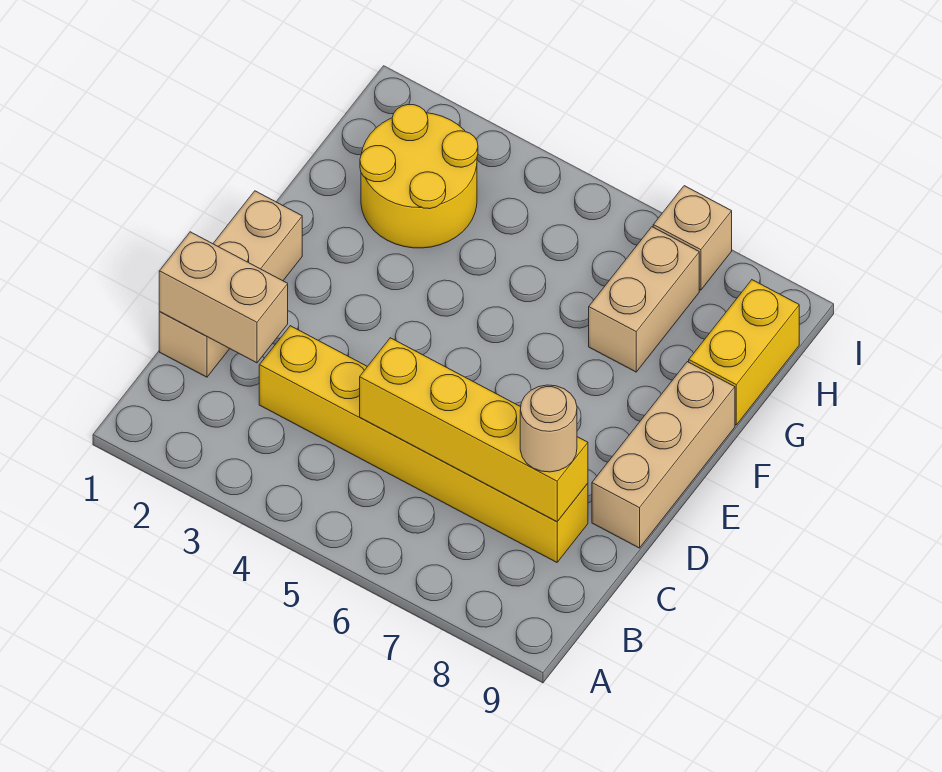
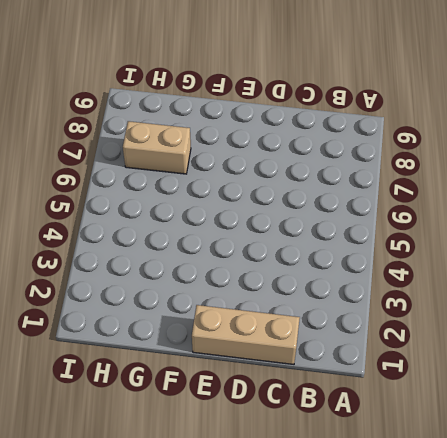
none -> yellow brick C3:C8 level 1
none -> tan brick D9:F9 level 1

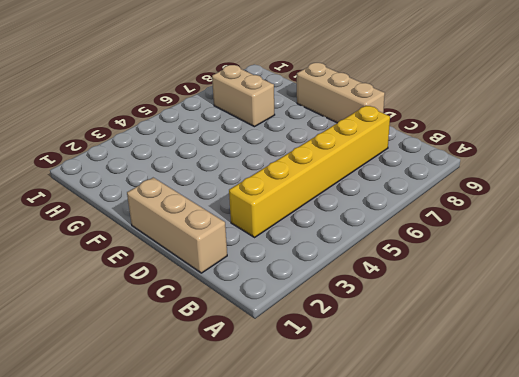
none -> yellow round brick G2:H3 level 1
none -> yellow brick G9:H9 level 1

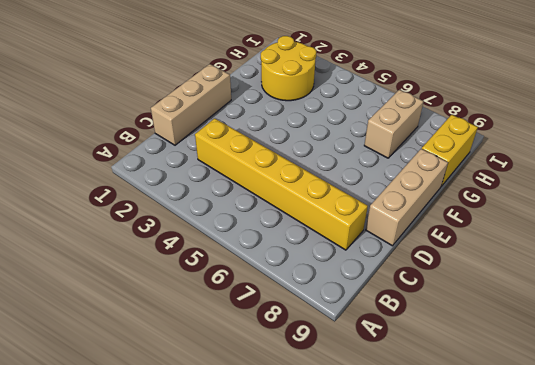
none -> tan brick I7 level 1
none -> tan brick C1:C2 level 2

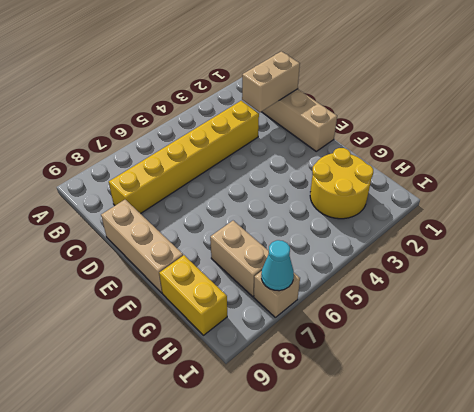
cyan cone I7 level 2 -> none
none -> yellow brick C5:C8 level 2
none -> tan round brick C8 level 3

